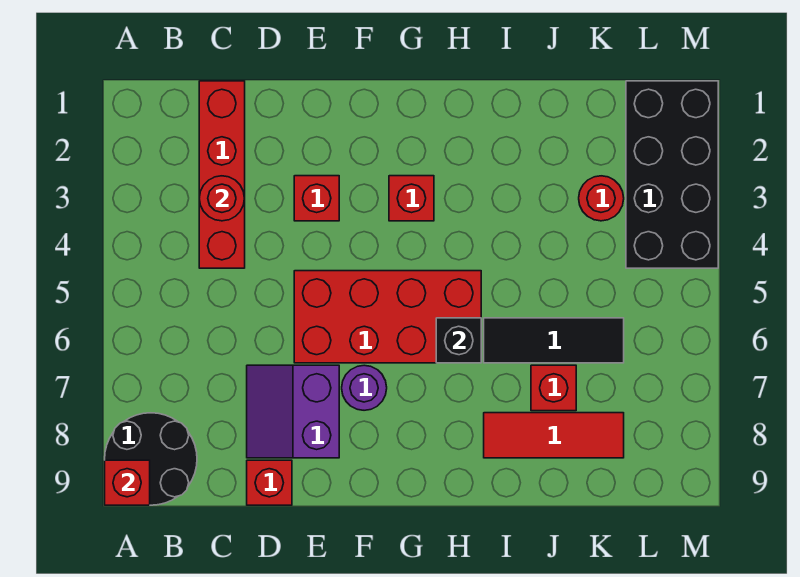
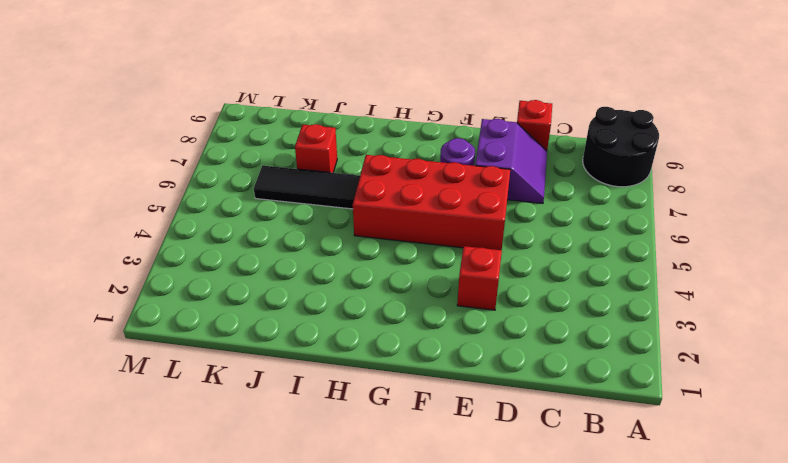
none -> red brick C1:C4 level 1
none -> red brick G3 level 1
none -> red tile I8:K8 level 1

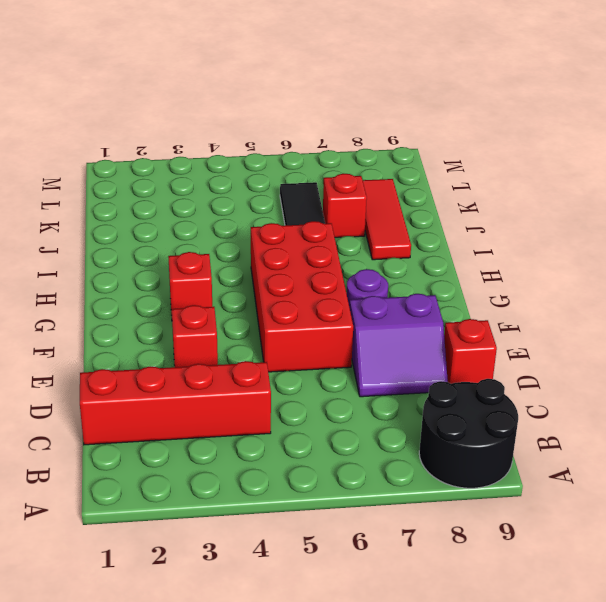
none -> red round brick K3 level 1
none -> black brick L1:M4 level 1
none -> red brick A9 level 2

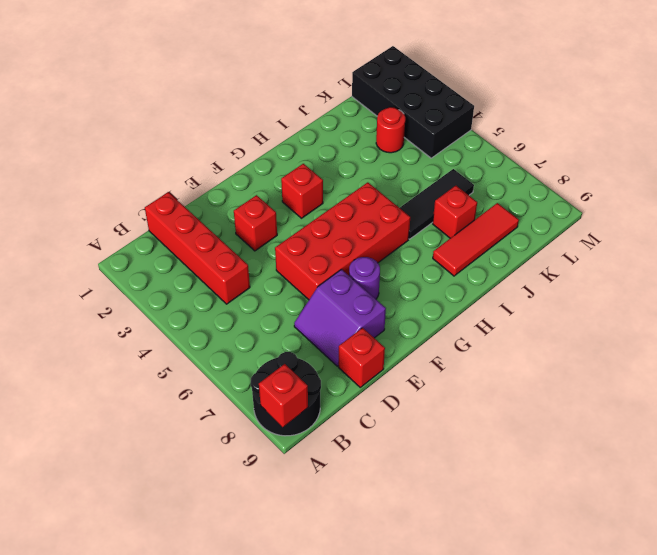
none -> red round brick C3 level 2
none -> black brick H6 level 2

